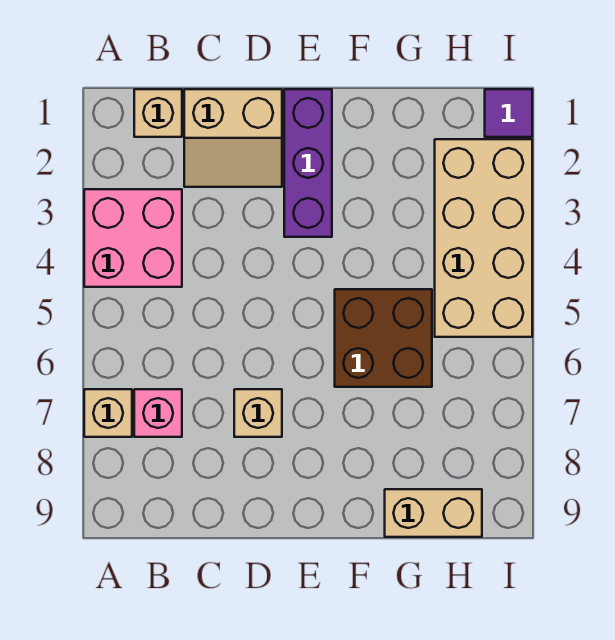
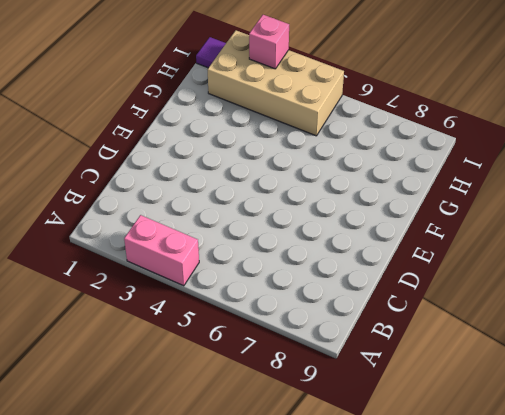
pink brick A3:A4 level 1 -> pink brick A3:B4 level 1
pink brick I3 level 2 -> pink brick B7 level 1
none -> tan brick A7 level 1
none -> tan brick B1 level 1

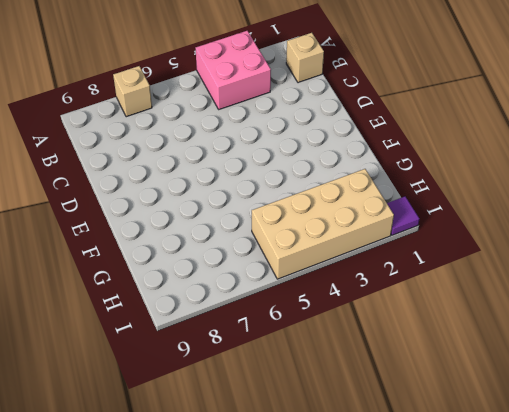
none -> pink brick B7 level 1
none -> tan slope C1:D2 level 1 top 1

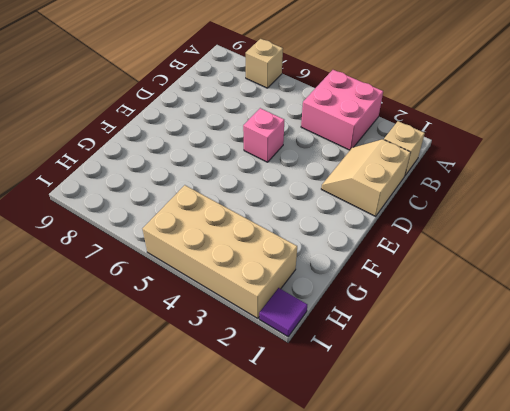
pink brick D5 level 1 -> pink brick B7 level 1
none -> tan brick D7 level 1
none -> purple brick E1:E3 level 1

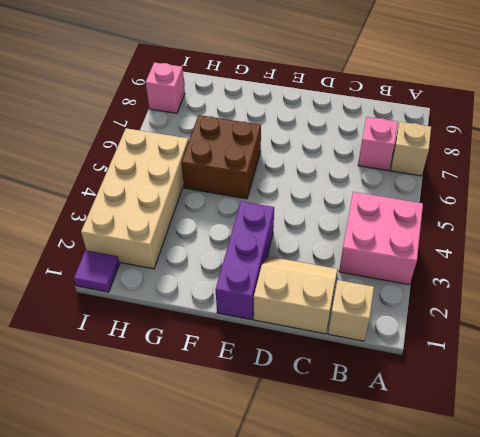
pink brick I8 level 1 -> none
none -> tan brick D7 level 1
none -> tan brick G9:H9 level 1

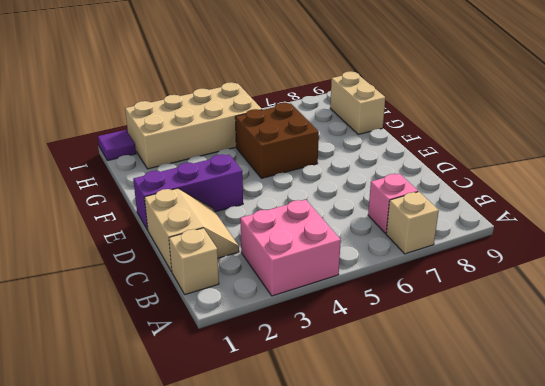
none -> tan brick D7 level 1

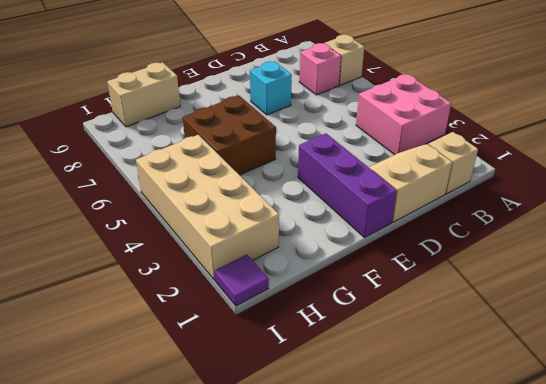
cyan brick D7 level 1 -> tan brick D7 level 1

